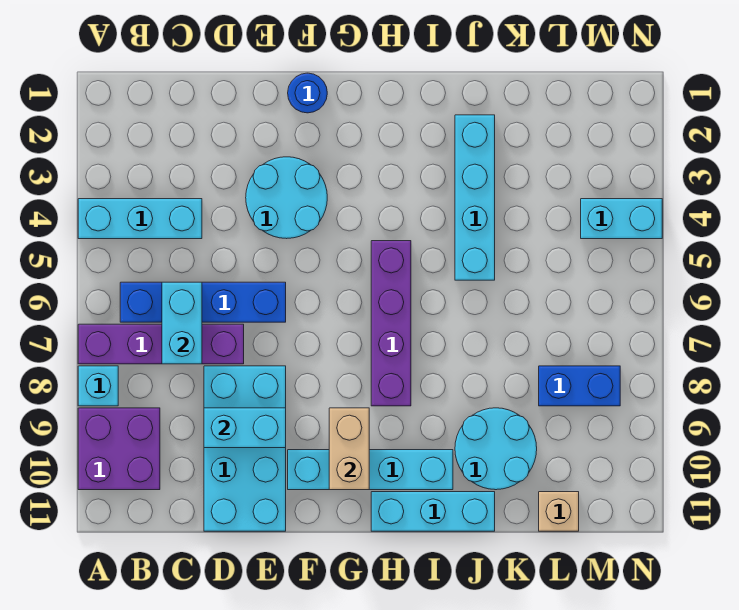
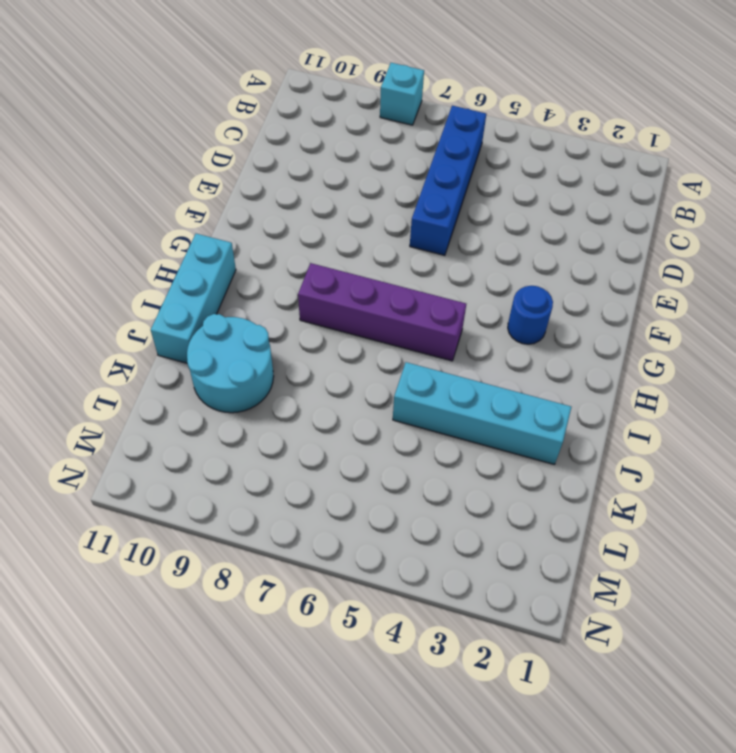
blue round brick G3 level 1 -> blue round brick F1 level 1
none -> cyan brick A4:C4 level 1
none -> purple brick A7:D7 level 1
none -> purple brick A9:B10 level 1

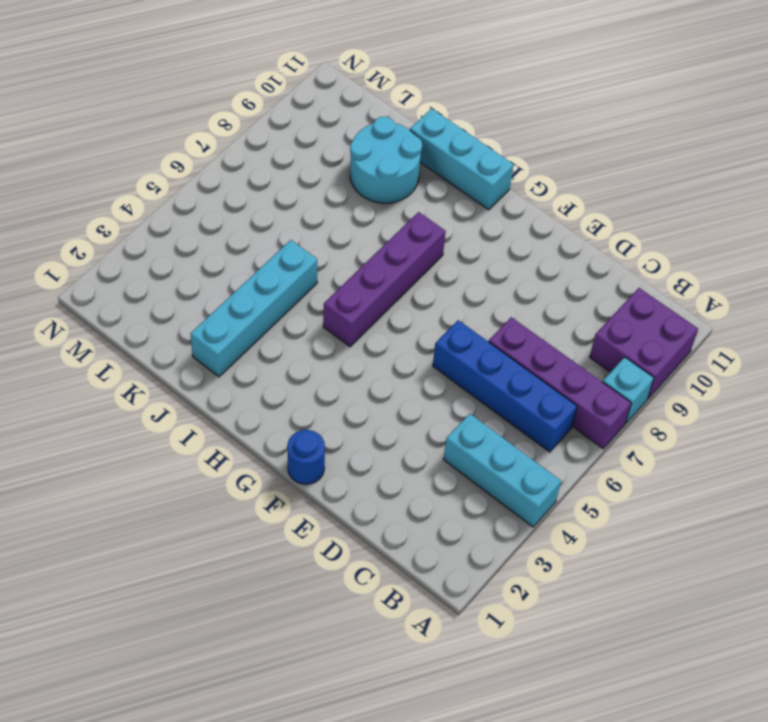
none -> cyan brick D8:E11 level 1
none -> cyan round brick E3:F4 level 1
none -> cyan brick F10:I10 level 1

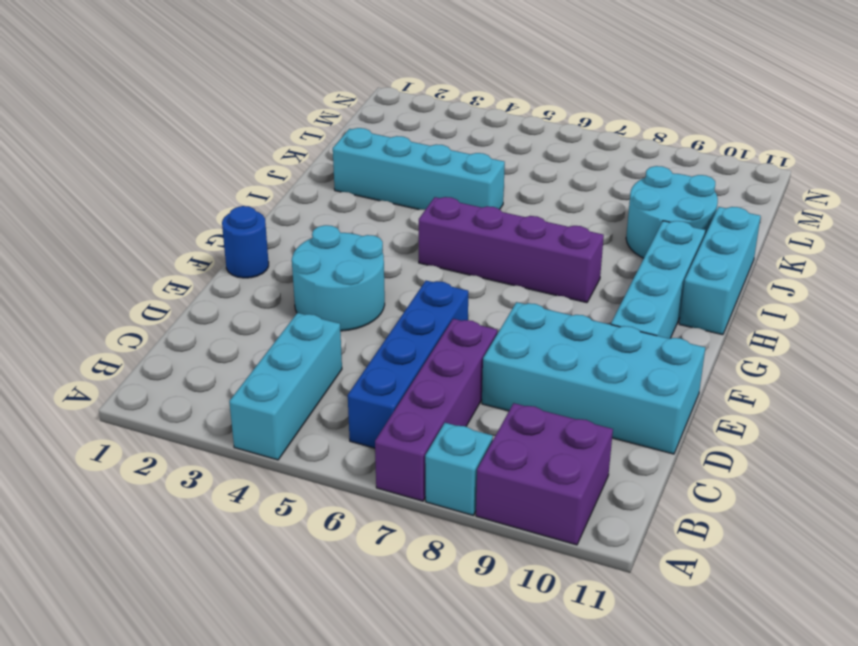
none -> blue brick L8:M8 level 1
none -> tan brick L11 level 1
none -> cyan brick M4:N4 level 1

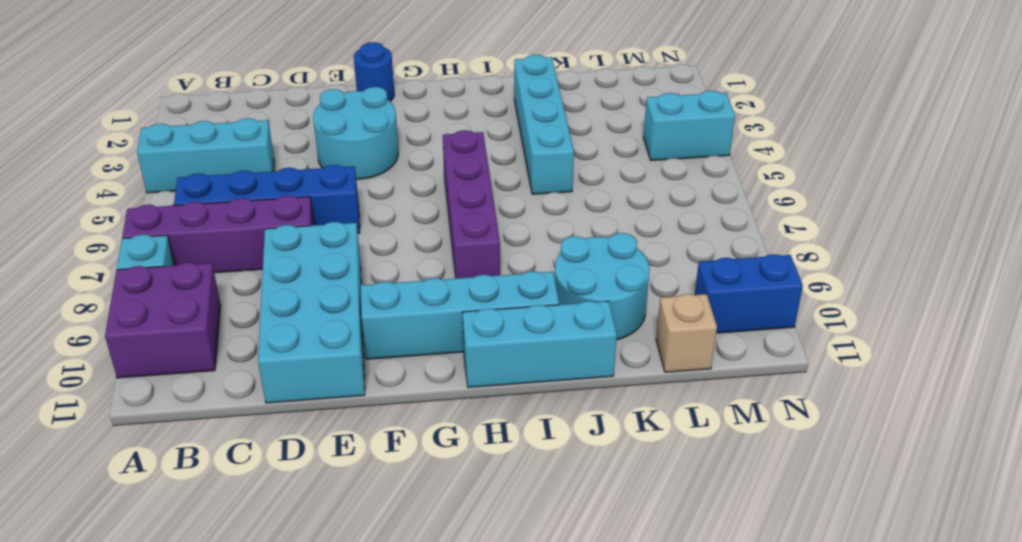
blue brick M10:N10 level 1 -> blue brick L8:M8 level 1
none -> cyan brick C6:C7 level 2
none -> cyan brick D9:E9 level 2
none -> tan brick G9:G10 level 2

